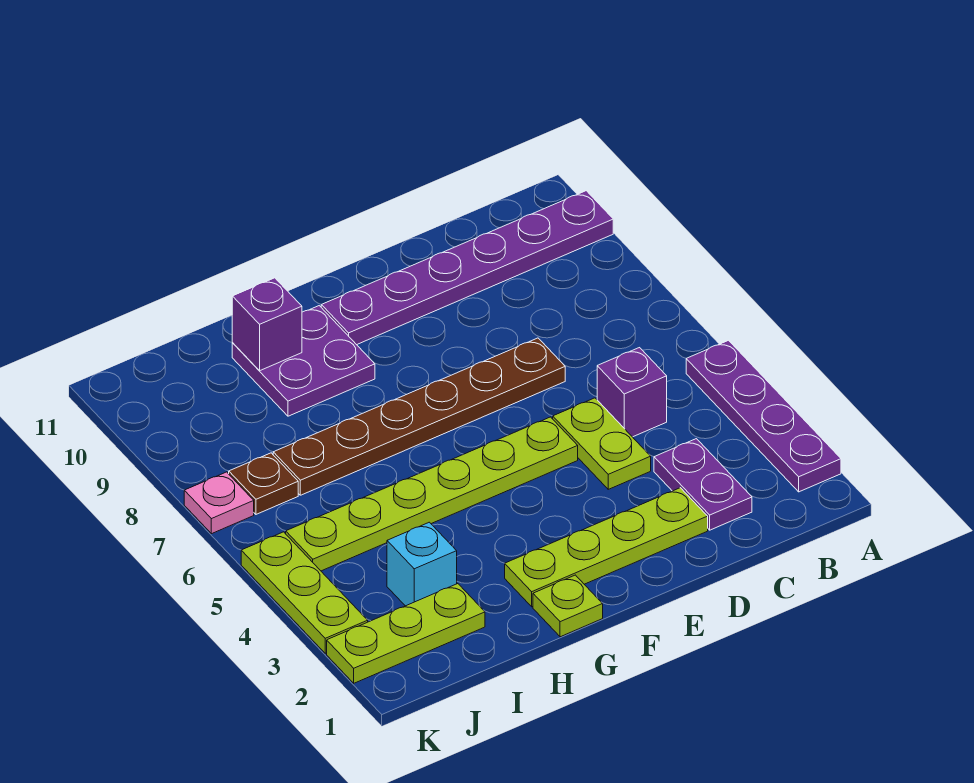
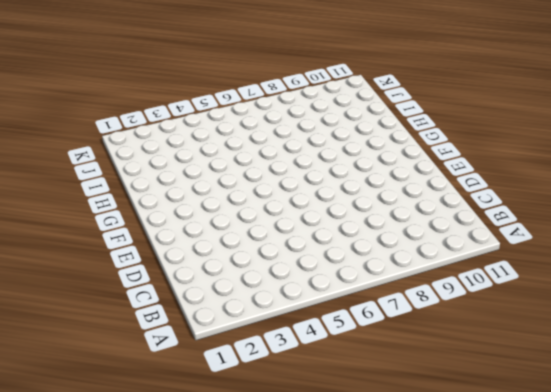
none -> purple plate A2:A5 level 1
none -> purple plate A10:F10 level 1
none -> purple plate C2:C3 level 1

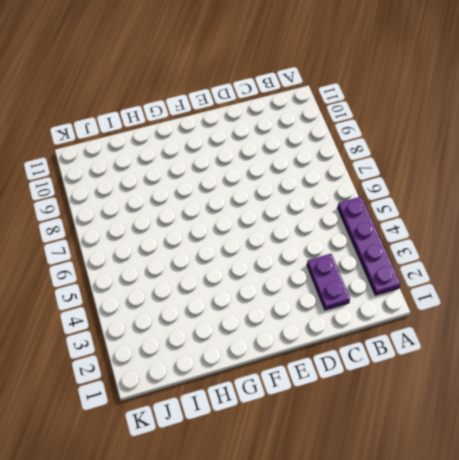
none -> purple plate A10:F10 level 1
none -> purple brick C5 level 1
none -> lime plate D2:G2 level 1

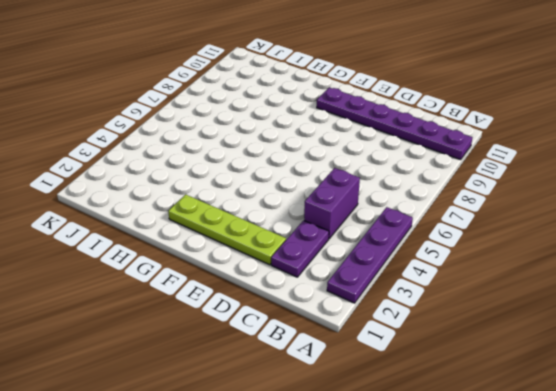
purple brick C4:C5 level 1 -> purple brick C5 level 1
none -> lime plate D4:D5 level 1
none -> brown plate D7:I7 level 1
none -> lime plate E5:J5 level 1

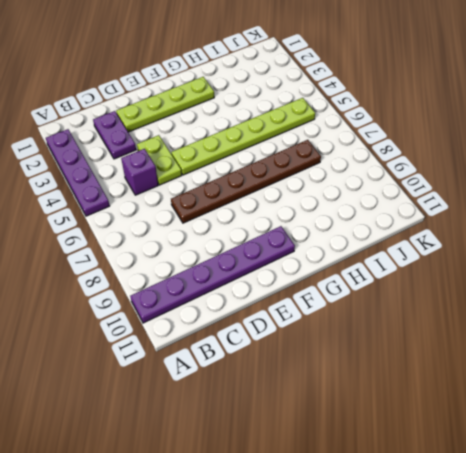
none -> lime plate G1 level 1
none -> purple plate G9:H10 level 1
none -> lime plate I2:K2 level 1

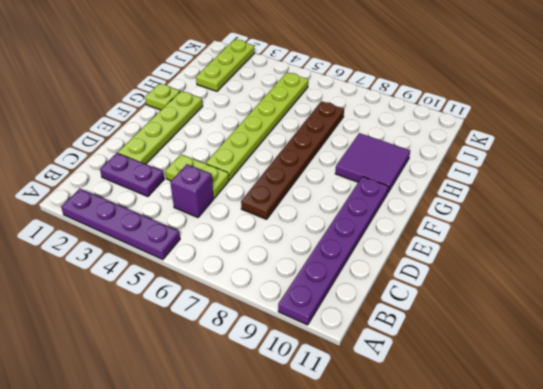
purple tile G9:H10 level 1 -> purple plate G9:H10 level 1
none -> cyan brick I3 level 1
none -> brown plate J7 level 1
none -> lime plate K3:K5 level 1

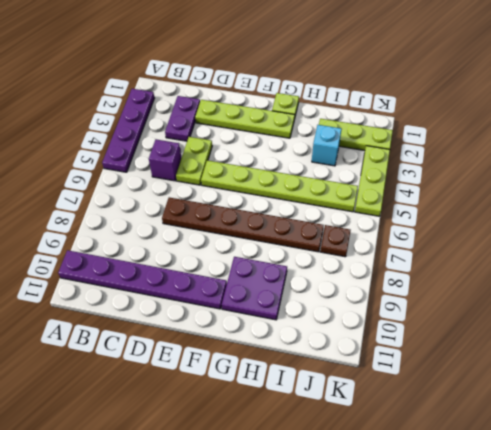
none -> pink plate K7 level 1
none -> purple brick H10 level 2

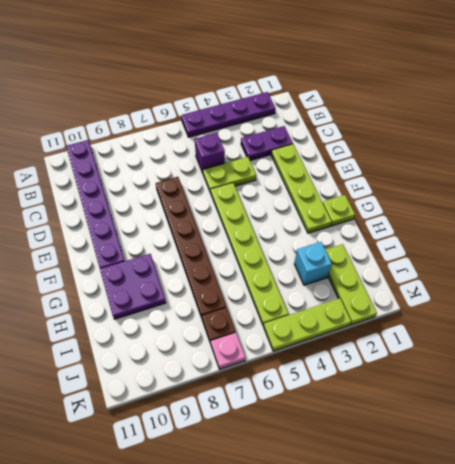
none -> purple brick H10 level 2

